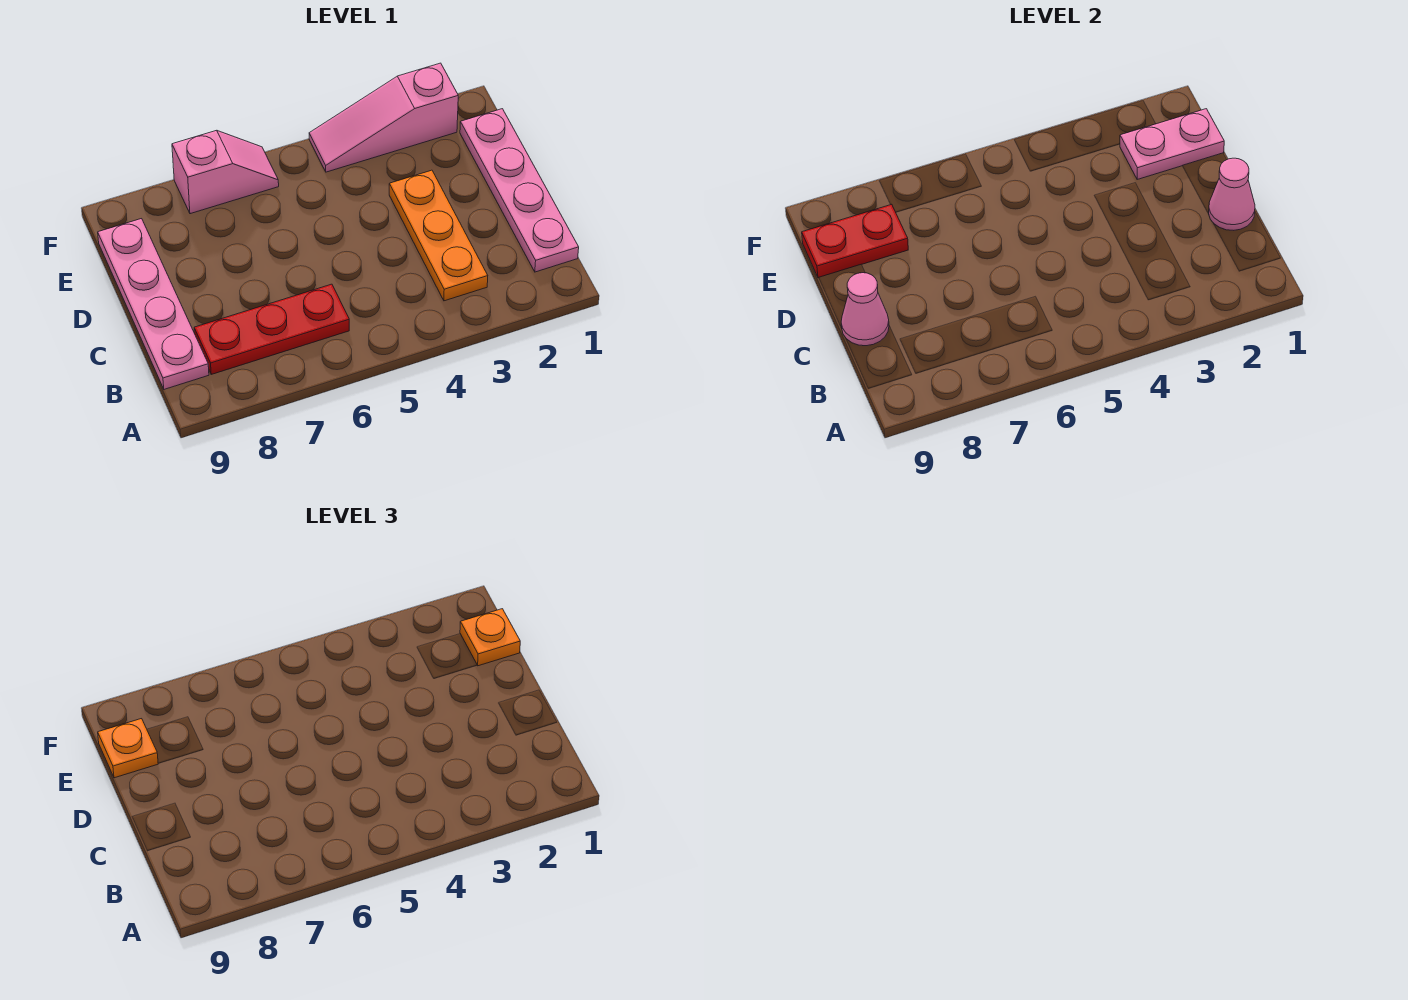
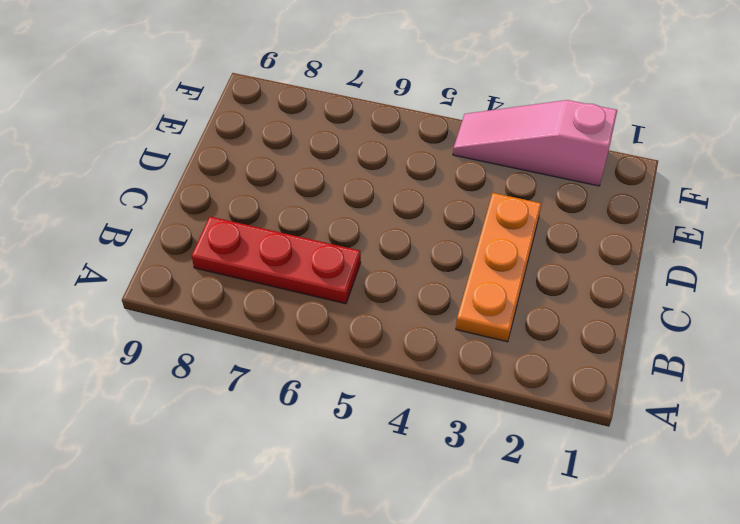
none -> pink plate B1:E1 level 1
none -> pink plate B9:E9 level 1
none -> pink slope F6:F7 level 1 top 7

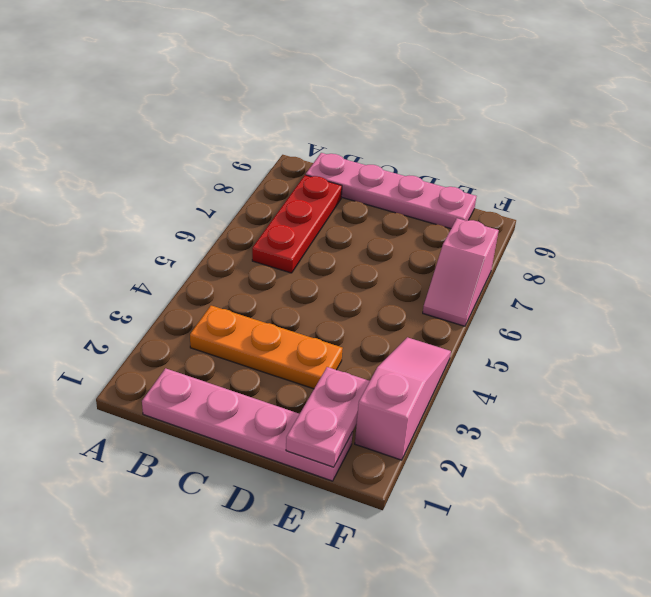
none -> pink cone C1 level 2
none -> pink cone C9 level 2
none -> red plate E8:E9 level 2

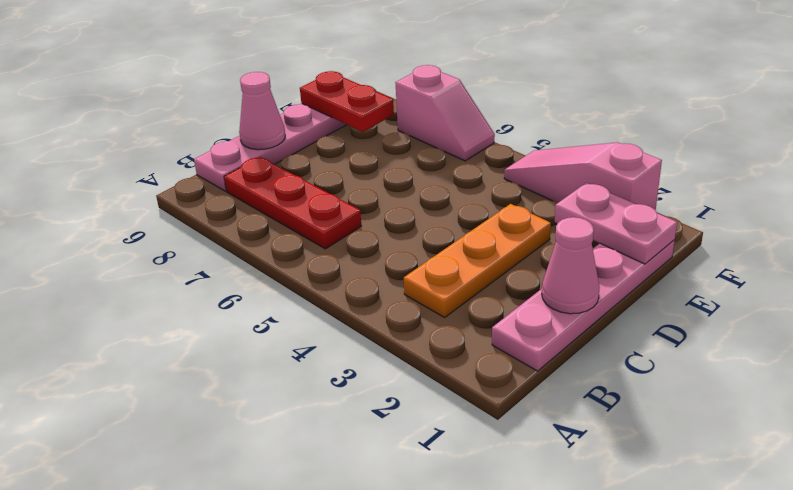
none -> orange plate E1 level 3
none -> orange plate E9 level 3

